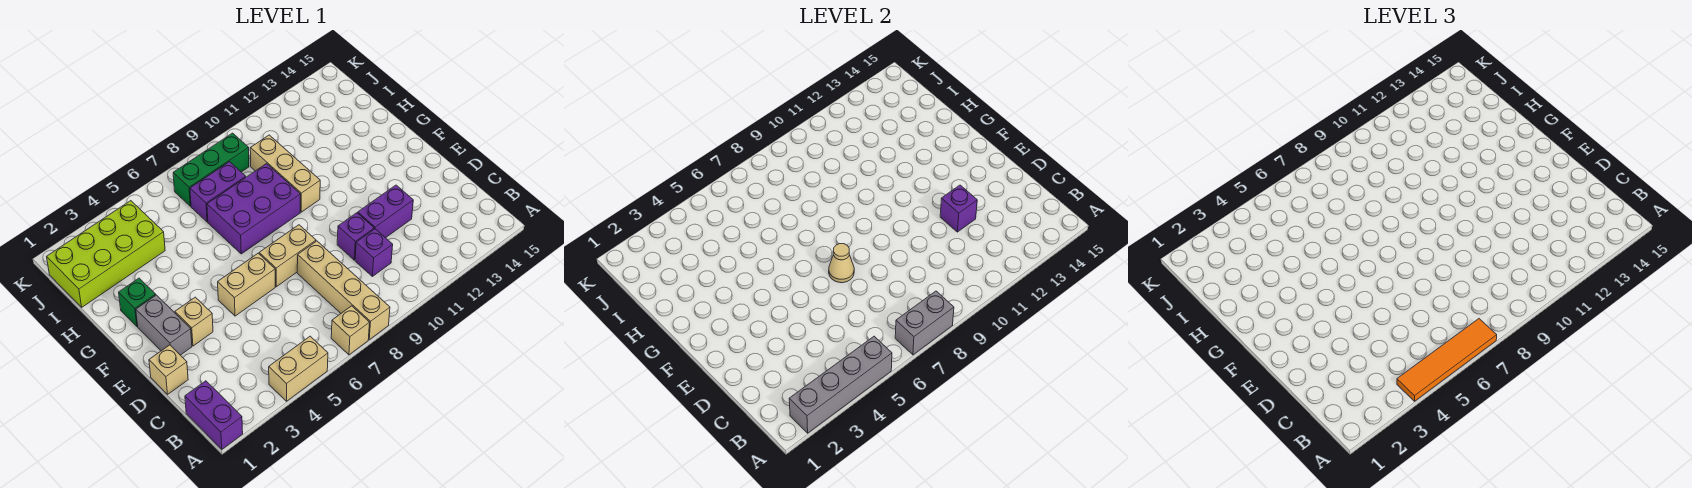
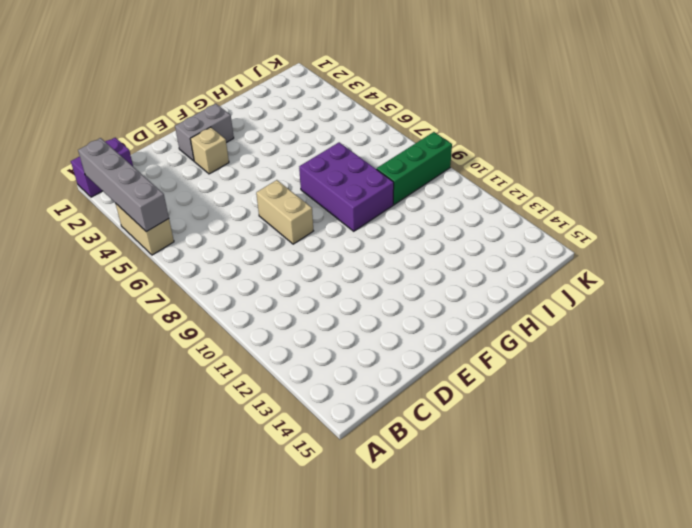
green brick I9:K9 level 1 -> green brick J7:J9 level 1
none -> tan brick A7 level 1
none -> tan brick A8:D8 level 1
none -> purple brick C10 level 1

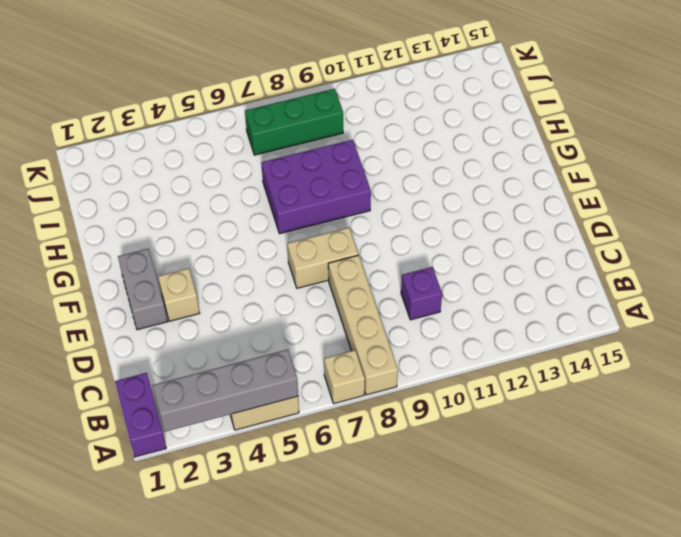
none -> tan brick D1 level 1
none -> purple brick D10 level 1
none -> purple brick D11:D12 level 1

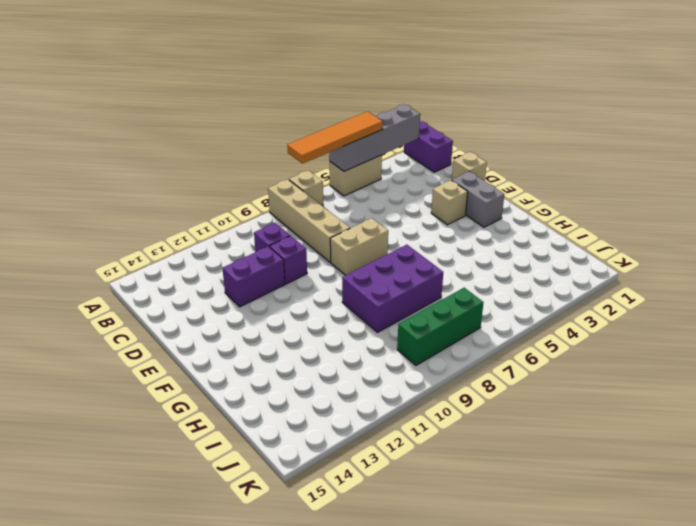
none -> tan brick E5:E6 level 1
none -> green brick G2 level 1
none -> tan brick G10:I10 level 1

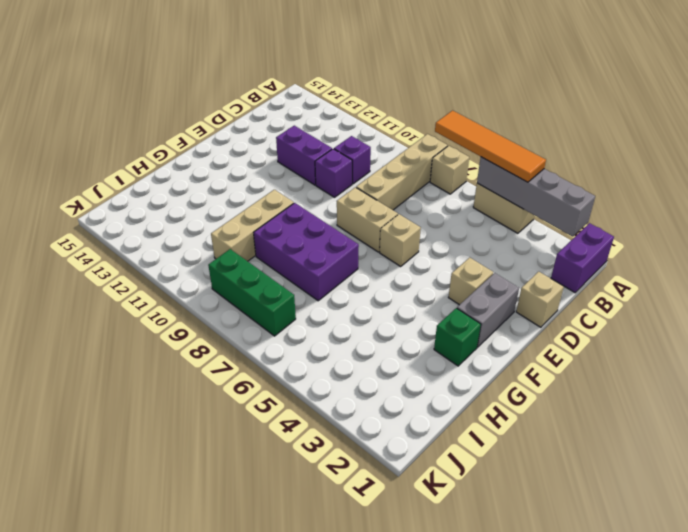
tan brick E6 level 1 -> tan brick E5:E6 level 1
none -> lime brick I1:J4 level 1
none -> purple brick I7:I8 level 1
none -> grey brick A7:A8 level 2

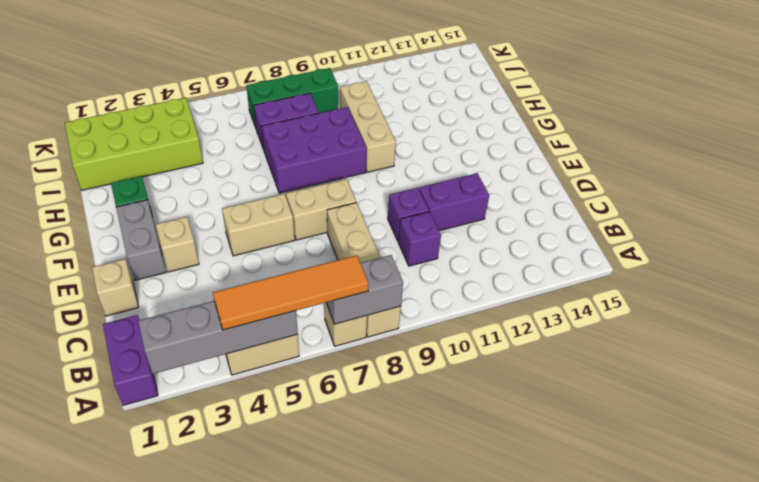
none -> purple brick D12 level 2
none -> tan cone E7 level 2

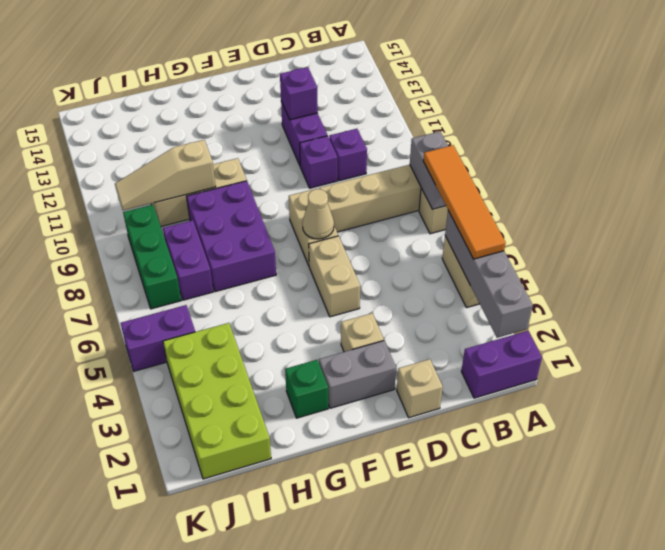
tan slope H10:J10 level 2 top H -> none
purple brick J5:K5 level 1 -> none

